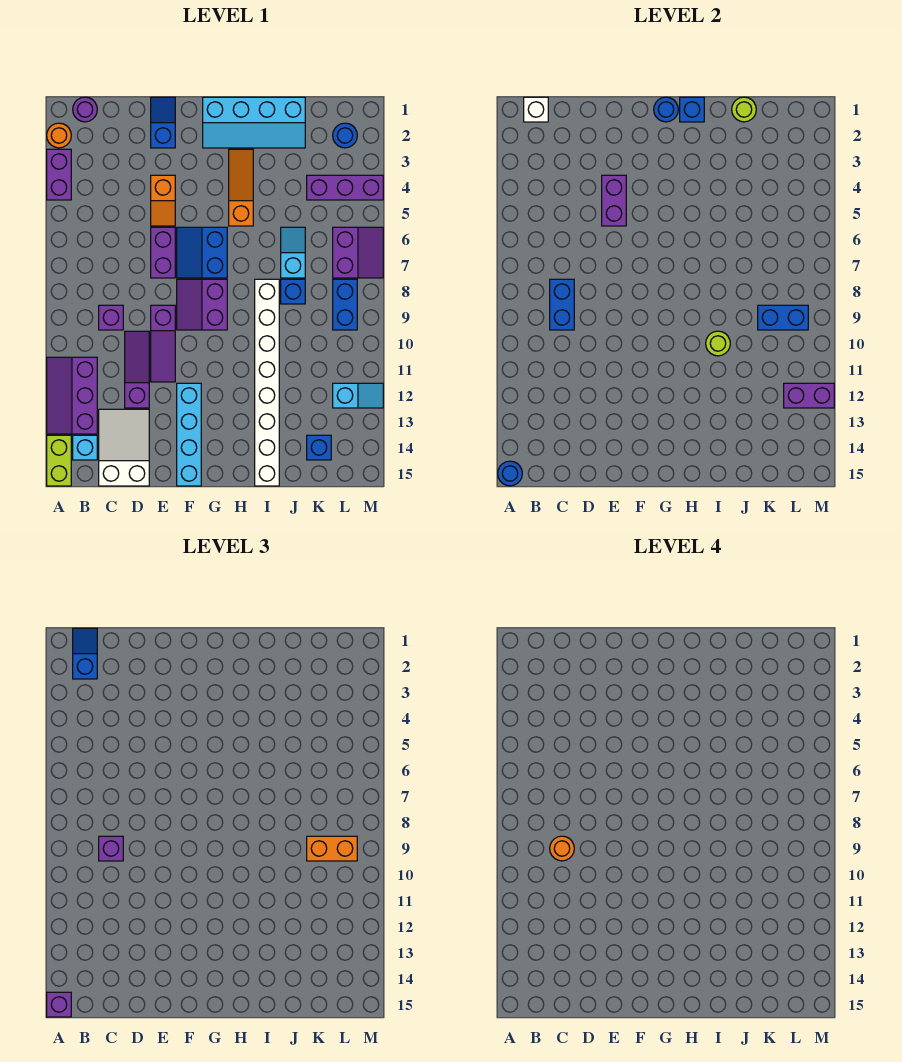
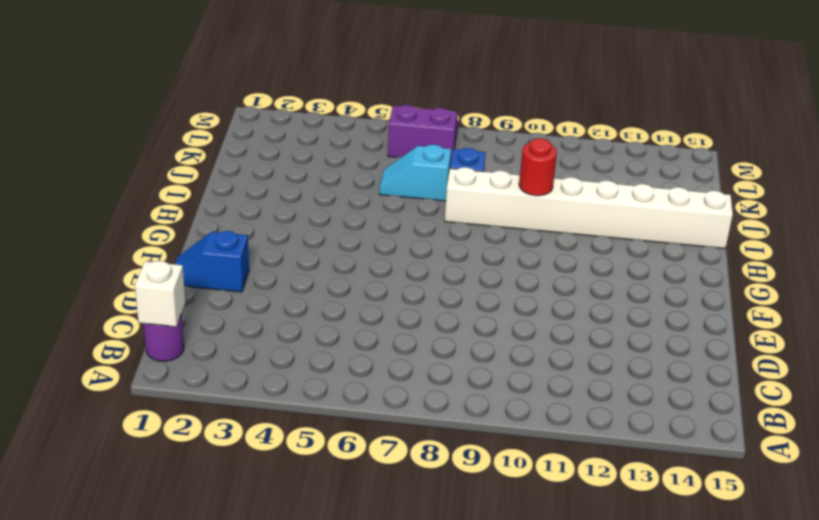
red round brick I10 level 2 -> lime round brick I10 level 2
none -> orange round brick A2 level 1
none -> purple brick A3:A4 level 1
none -> purple slope A11:B13 level 1 top B
none -> lime brick A14:A15 level 1

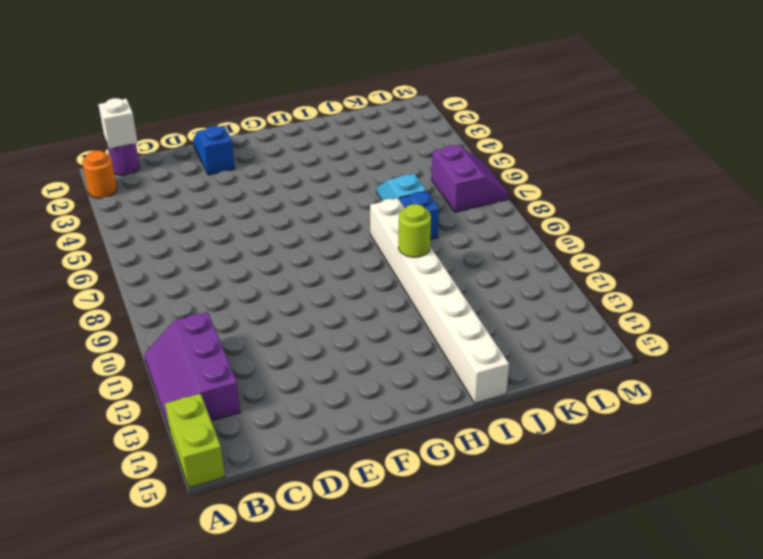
none -> purple brick A3:A4 level 1
none -> cyan brick B14 level 1
none -> purple brick C9 level 1
none -> white slope C13:D15 level 1 top 15

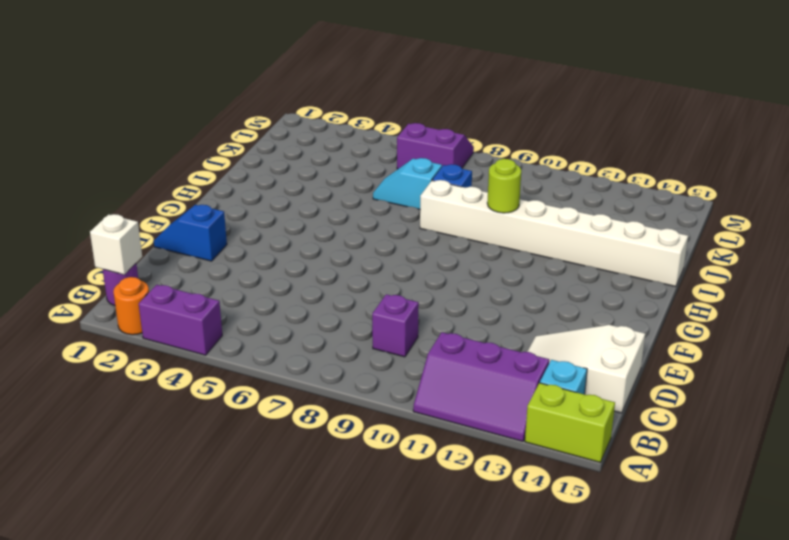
none -> purple slope D10:D12 level 1 top 12
none -> orange slope E4:E5 level 1 top 4
none -> purple brick E6:E7 level 1
none -> purple slope E9:E11 level 1 top 9

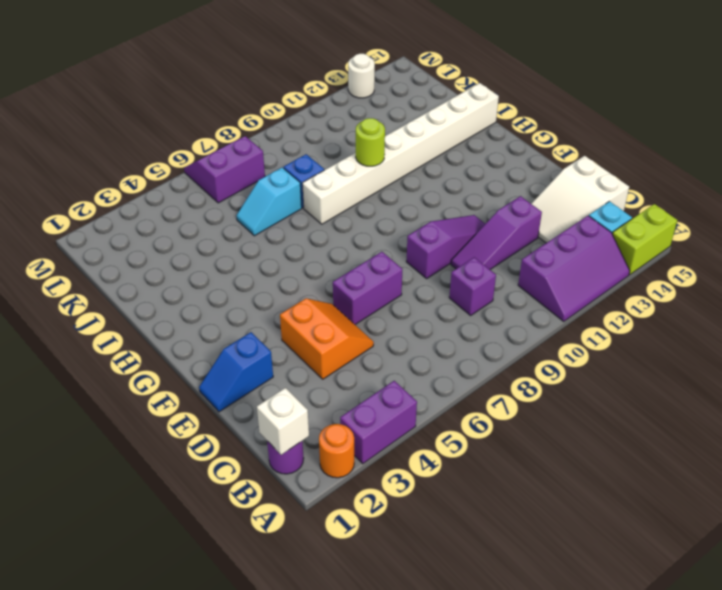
orange slope D4:E5 level 1 top 4 -> orange slope E4:E5 level 1 top 4
white round brick M13 level 1 -> none
none -> blue slope F6:G7 level 1 top G
none -> purple slope F8:G9 level 1 top G
none -> cyan brick F12:F15 level 1
none -> cyan slope G1:J2 level 1 top 1

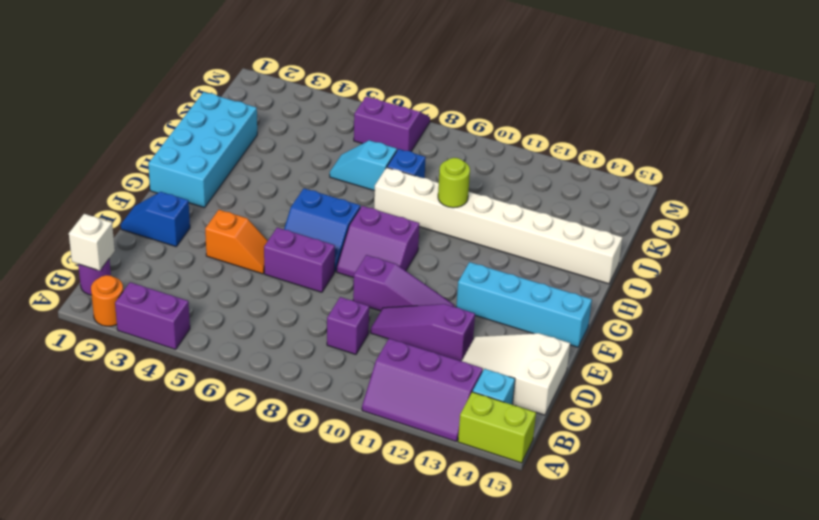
cyan brick G1:J2 level 1 -> cyan slope G1:J2 level 1 top 1
none -> orange slope H3:H5 level 1 top 5
none -> purple brick K4:M4 level 1
none -> blue brick K14 level 1
none -> blue round brick L2 level 1

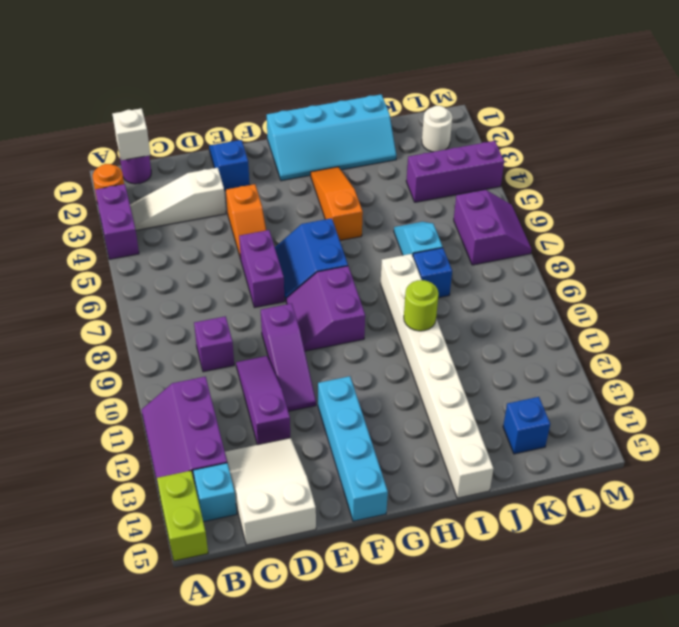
white slope B3:D3 level 1 top D -> none
white round brick L2 level 1 -> blue round brick L2 level 1
none -> blue brick L8:L9 level 1
none -> cyan slope L12:M12 level 1 top L
none -> blue round brick A15 level 2
none -> blue brick C8:C9 level 2

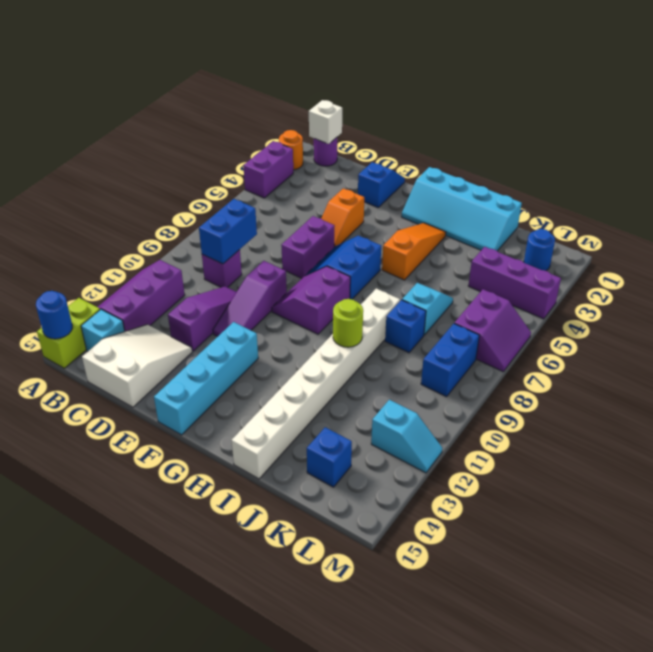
none -> purple brick E4:E5 level 2
none -> blue round brick G1 level 2
none -> blue brick H1 level 2
none -> lime round brick J1 level 2

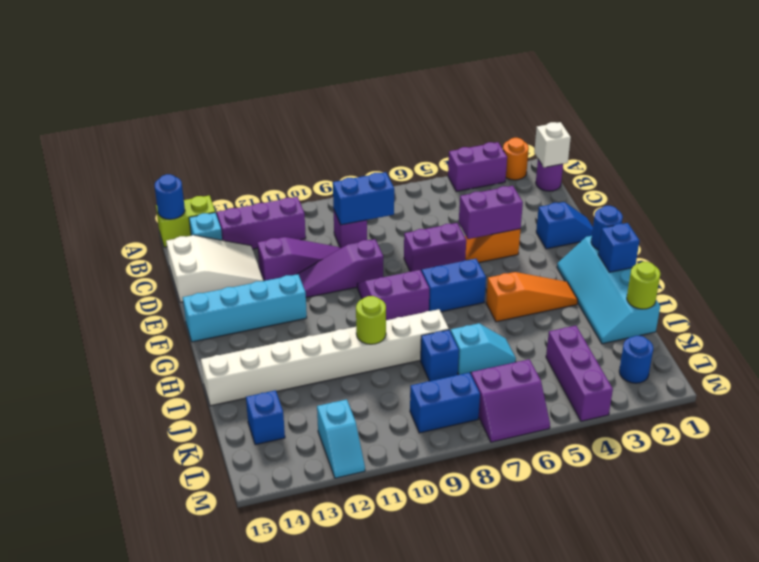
none -> blue brick K9:L9 level 2
none -> purple brick L12:M12 level 2
none -> purple brick A15 level 3
none -> blue slope B1:B2 level 3 top 2

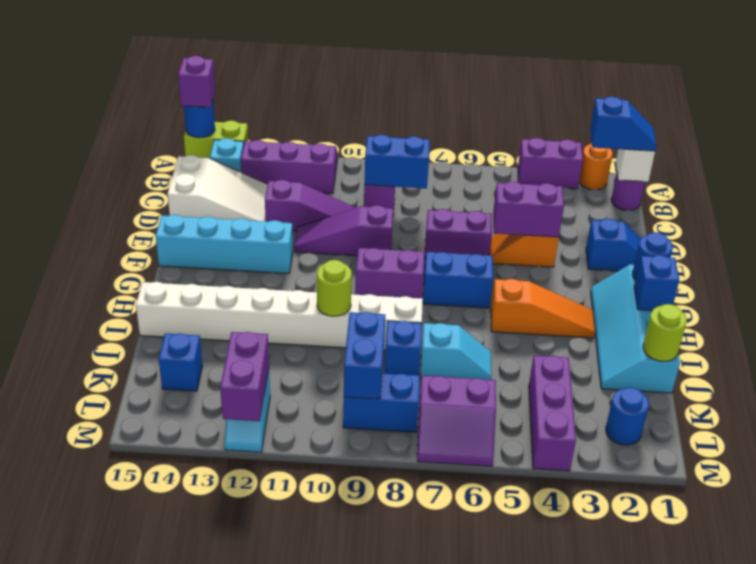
none -> purple brick C9 level 3
none -> orange brick K9:L9 level 3
none -> orange round brick C9 level 4

